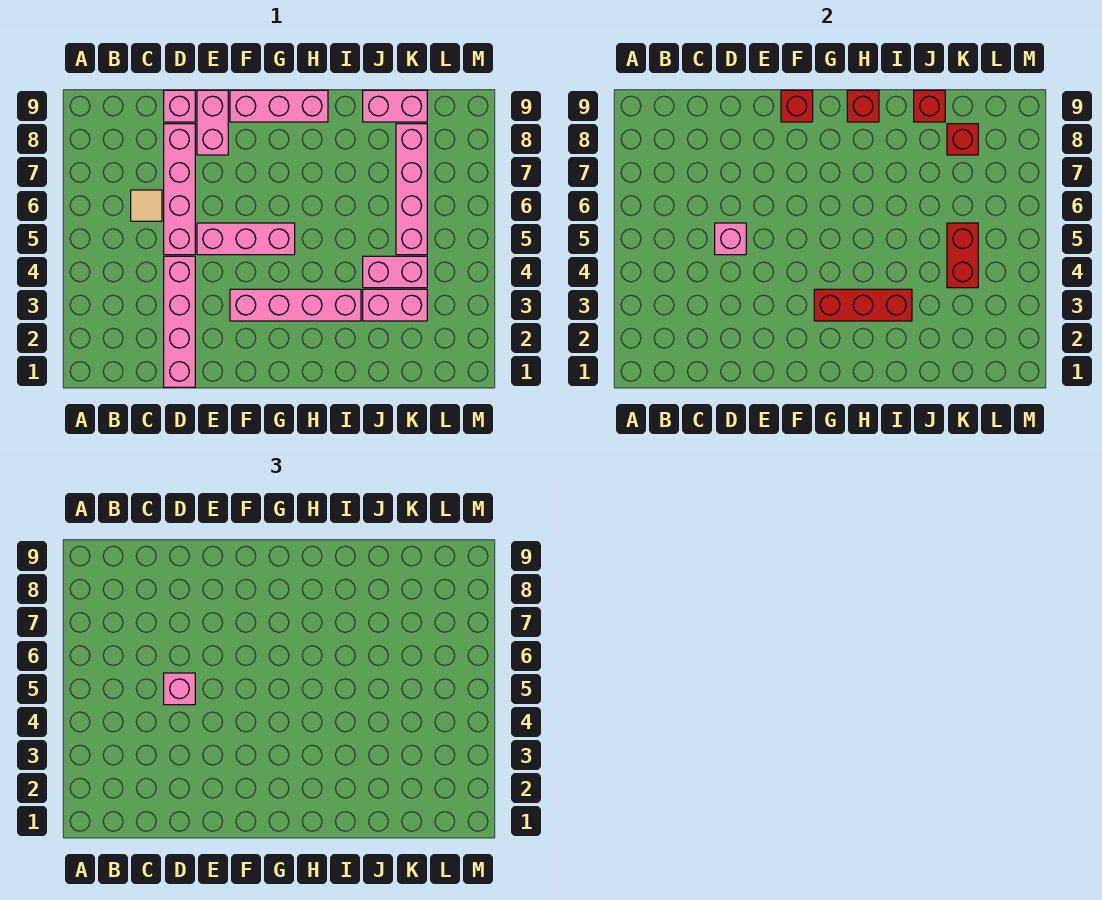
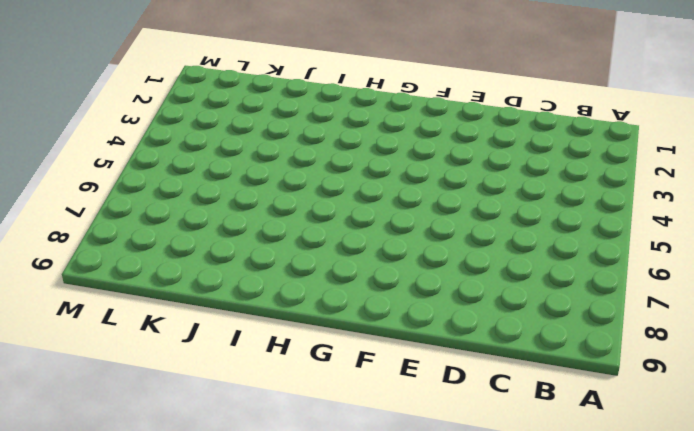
none -> tan tile C6 level 1
none -> pink brick D1:D4 level 1
none -> pink brick D5:D8 level 1

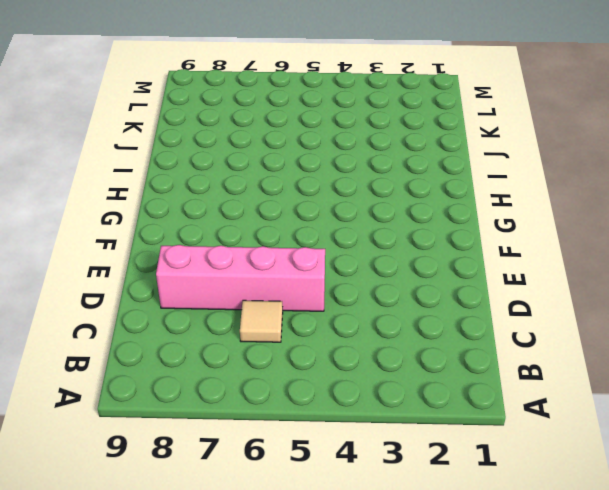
none -> pink brick D1:D4 level 1
none -> pink brick D9 level 1
none -> pink brick E5:G5 level 1

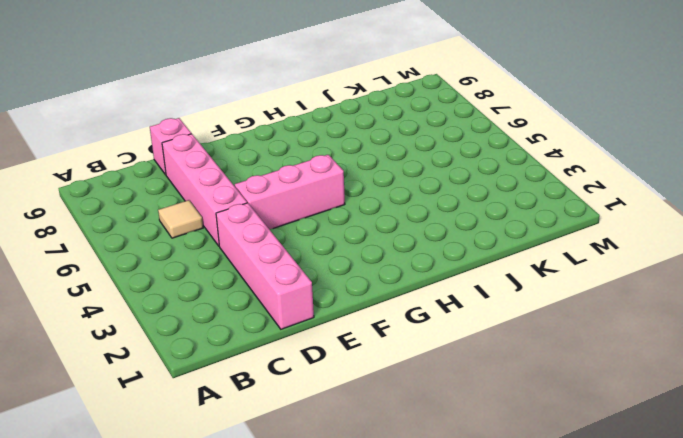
none -> pink brick E8:E9 level 1
none -> pink brick F3:I3 level 1
none -> pink brick F9:H9 level 1

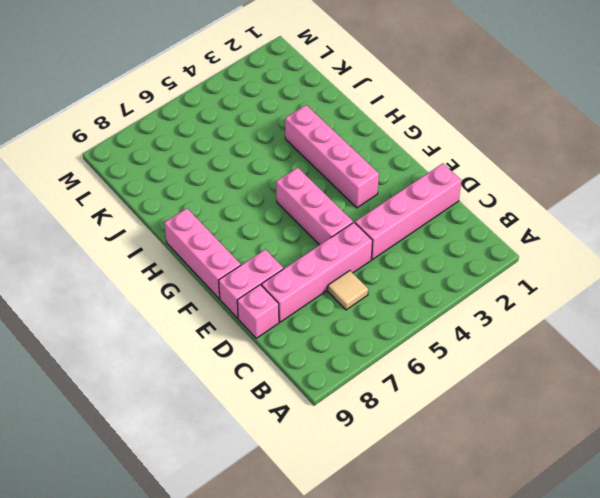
none -> pink brick J3:K3 level 1
none -> pink brick J4:K4 level 1
none -> pink brick J9:K9 level 1

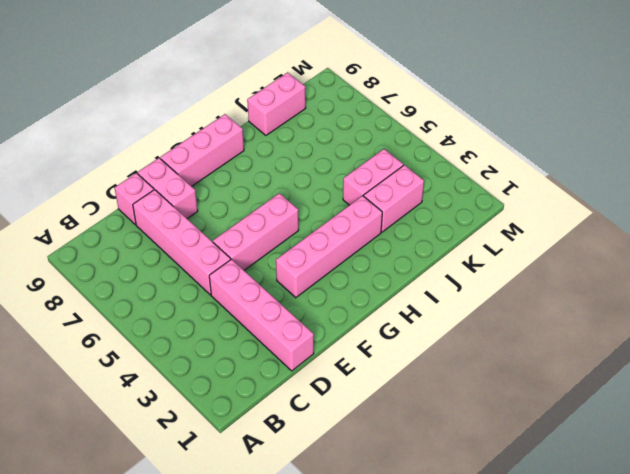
none -> tan tile C6 level 1
none -> pink brick K5:K8 level 1
none -> pink brick D5 level 2

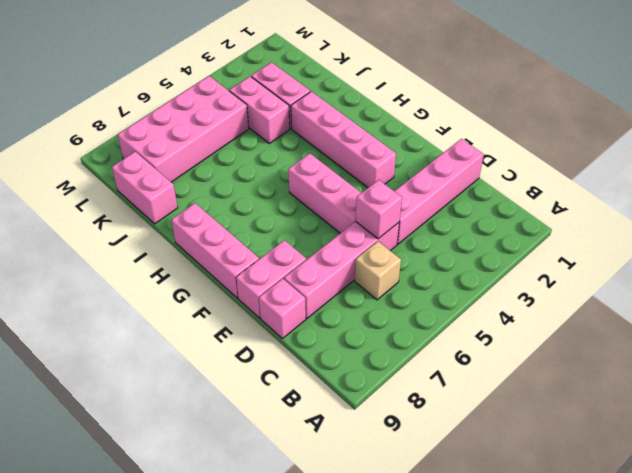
tan brick C6 level 1 -> tan tile C6 level 1
pink brick K5:L8 level 1 -> pink brick K5:K8 level 1
none -> red brick F9 level 2
none -> red brick G3:I3 level 2
none -> red brick H9 level 2

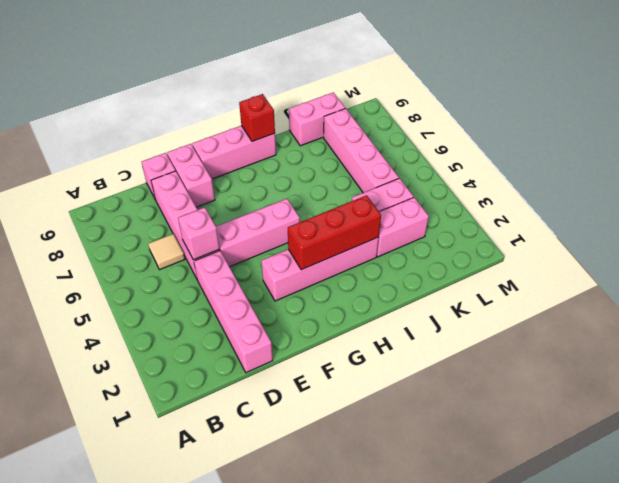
none -> red brick F9 level 2
none -> red brick J9 level 2
none -> red brick K4:K5 level 2

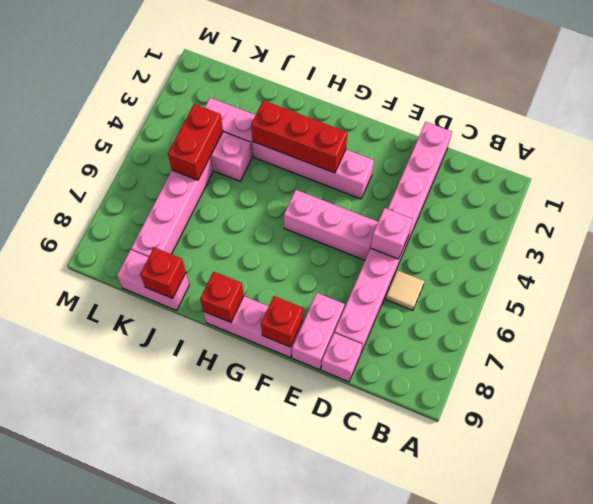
none -> red brick K8 level 2
none -> pink brick D5 level 3

